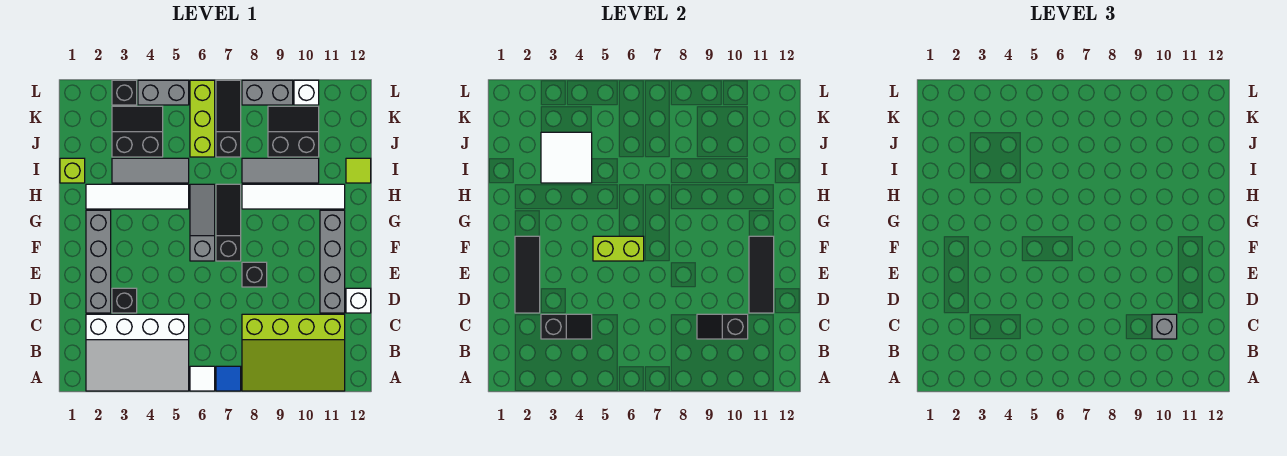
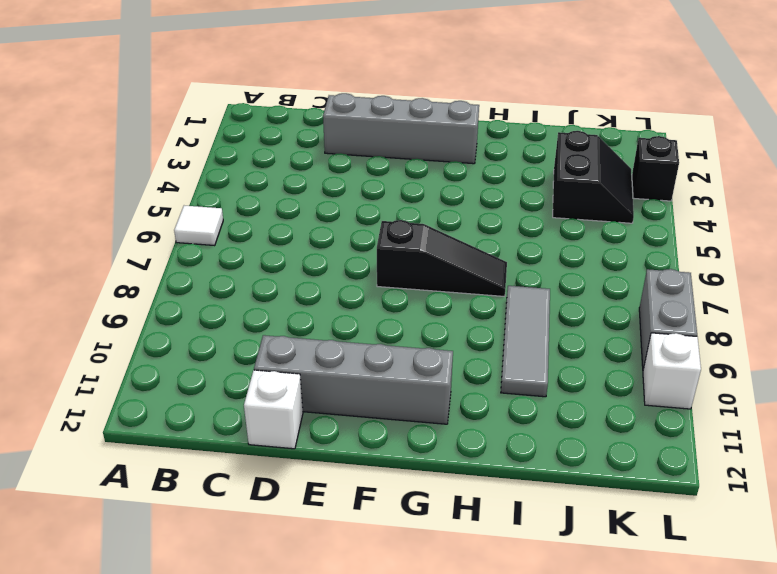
none -> white slope A2:C5 level 1 top C
none -> blue tile A7 level 1
none -> lime slope A8:C11 level 1 top C
none -> black brick D3 level 1

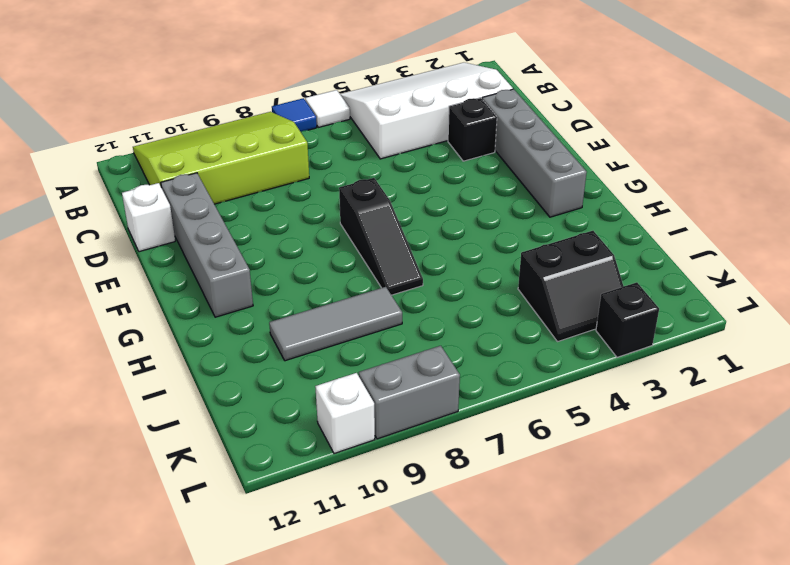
none -> black brick E8 level 1
none -> grey slope F6:H6 level 1 top F
none -> white tile H2:H5 level 1
none -> white tile H8:H11 level 1

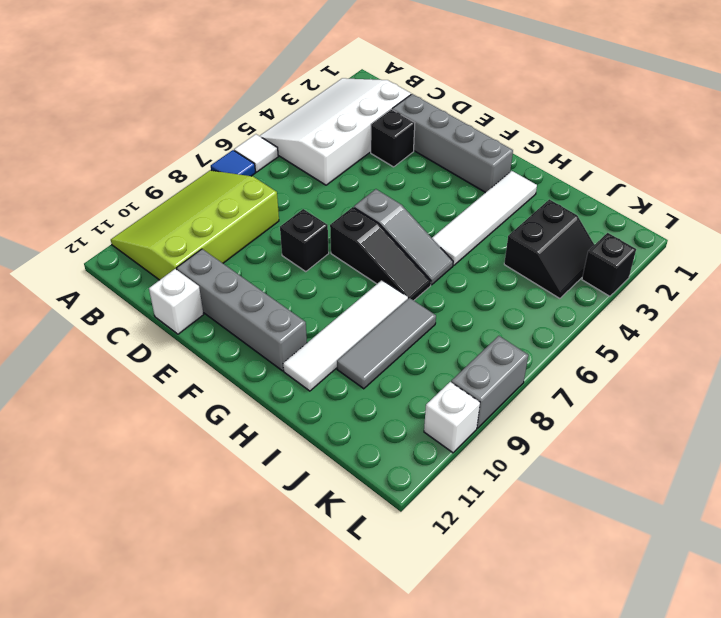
none -> lime brick I1 level 1
none -> grey tile I3:I5 level 1
none -> lime tile I12 level 1
none -> lime brick J6:L6 level 1

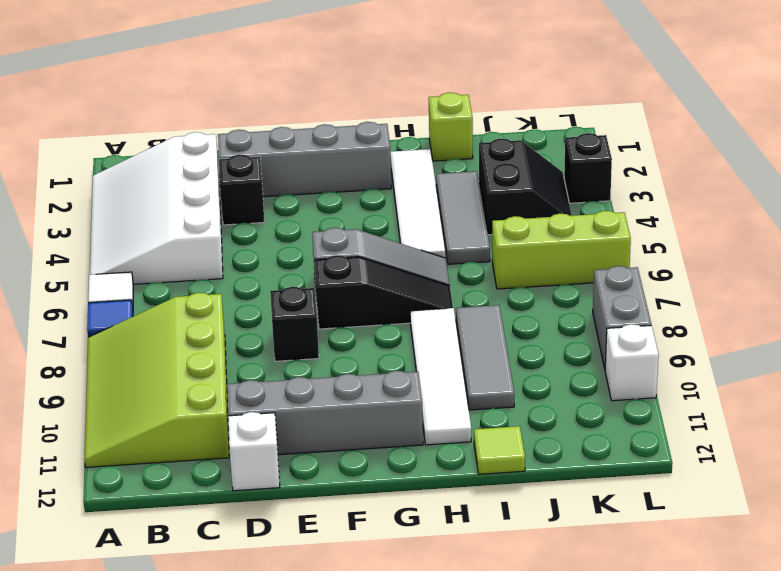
none -> black slope J7:L7 level 1 top J
none -> black slope J9:K10 level 1 top J
none -> grey brick L4:L5 level 1
none -> black slope C3:C4 level 2 top 3

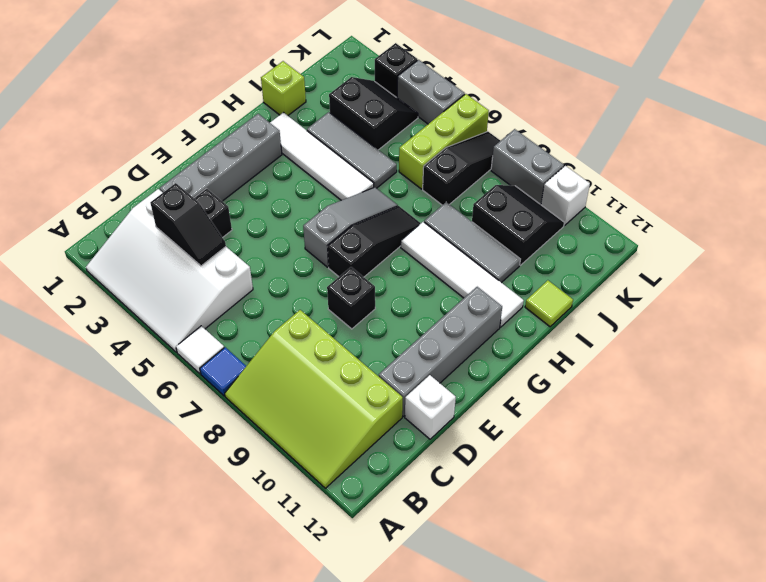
none -> black slope C9:C10 level 2 top 10
none -> black tile D2:F2 level 2
none -> black tile D11:F11 level 2
none -> lime brick F5:F6 level 2

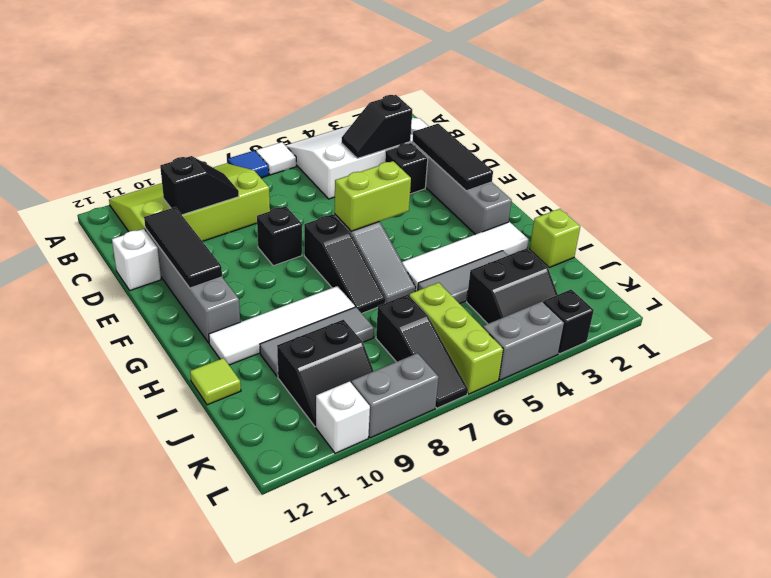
none -> white tile I3:J4 level 2
none -> grey brick C10 level 3

